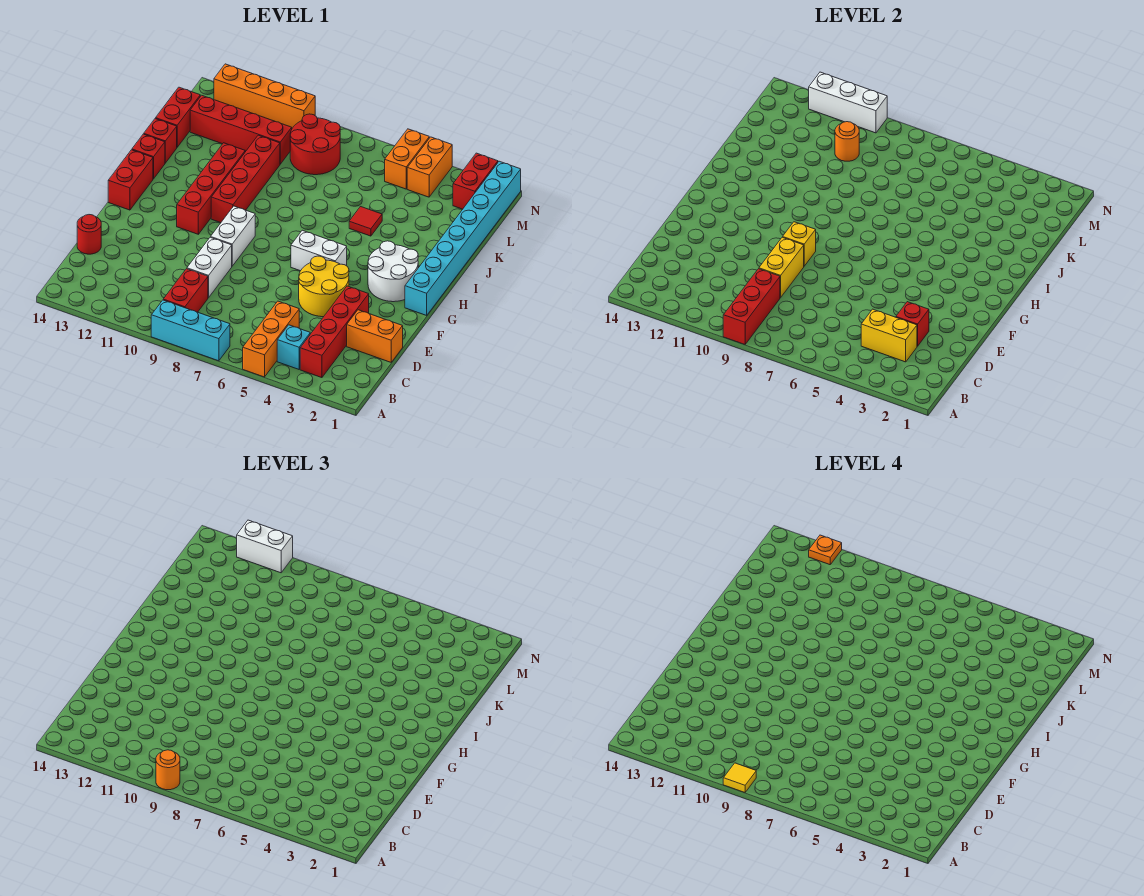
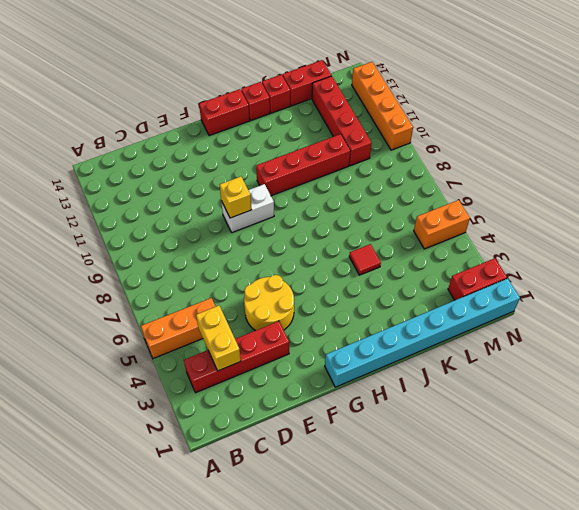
none -> cyan brick A7:A9 level 1
none -> cyan brick B4 level 1
none -> red brick B9:C9 level 1
none -> orange brick D1:D2 level 1

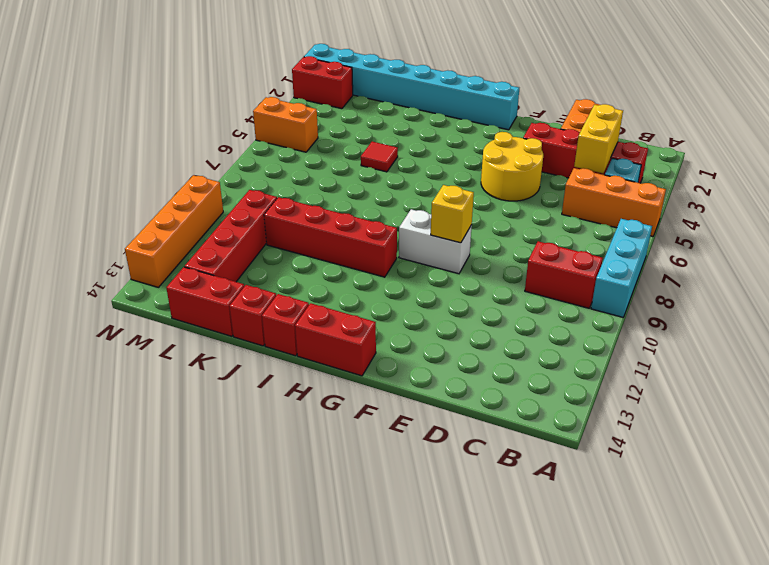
none -> white brick D9:E9 level 1
none -> red round brick D14 level 1
none -> white round brick G2:H3 level 1
none -> white brick G5:G6 level 1

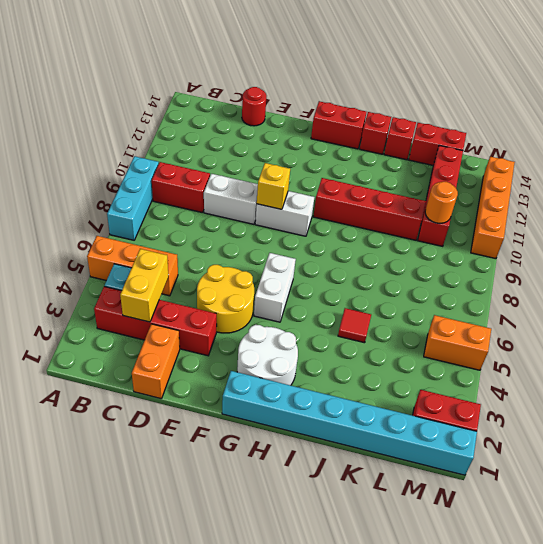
none -> red brick G11:J11 level 1
none -> red round brick L8:M9 level 1
none -> orange brick M4:N4 level 1
none -> red brick A9:C9 level 2

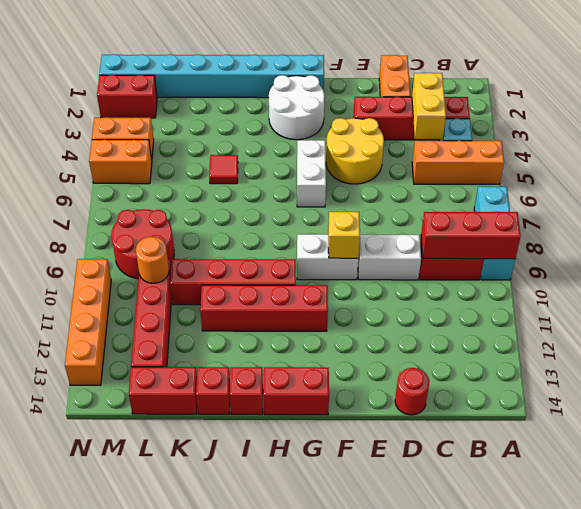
none -> red brick D3 level 2
none -> yellow brick D9:E9 level 2
none -> white brick N10:N12 level 2
none -> orange round brick A9 level 3

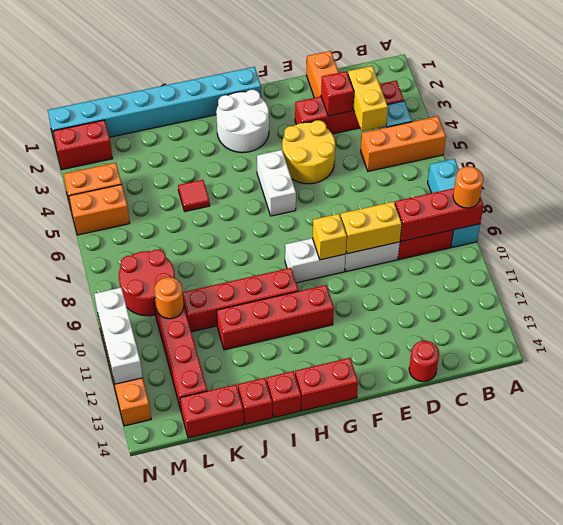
none -> white brick N11:N12 level 3
none -> yellow tile A9 level 4
none -> orange plate N12 level 4

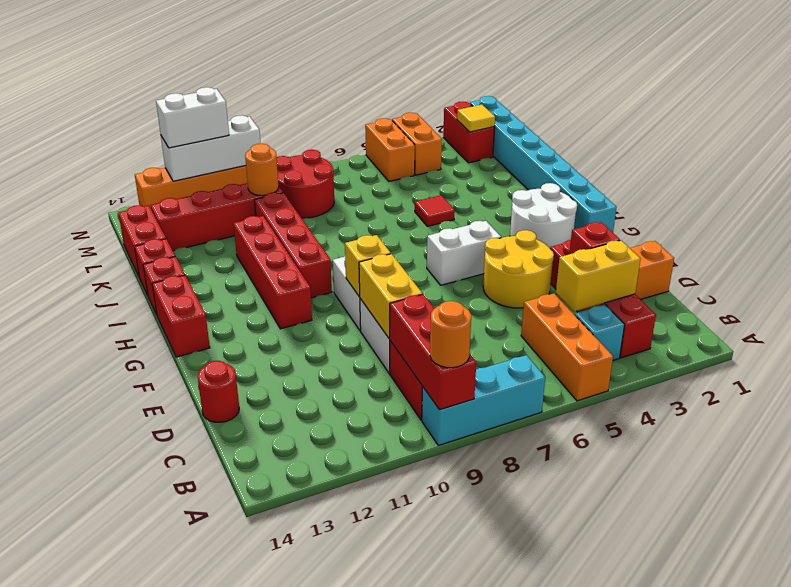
yellow tile M2 level 2 -> yellow tile A9 level 4
none -> orange plate N12 level 4

